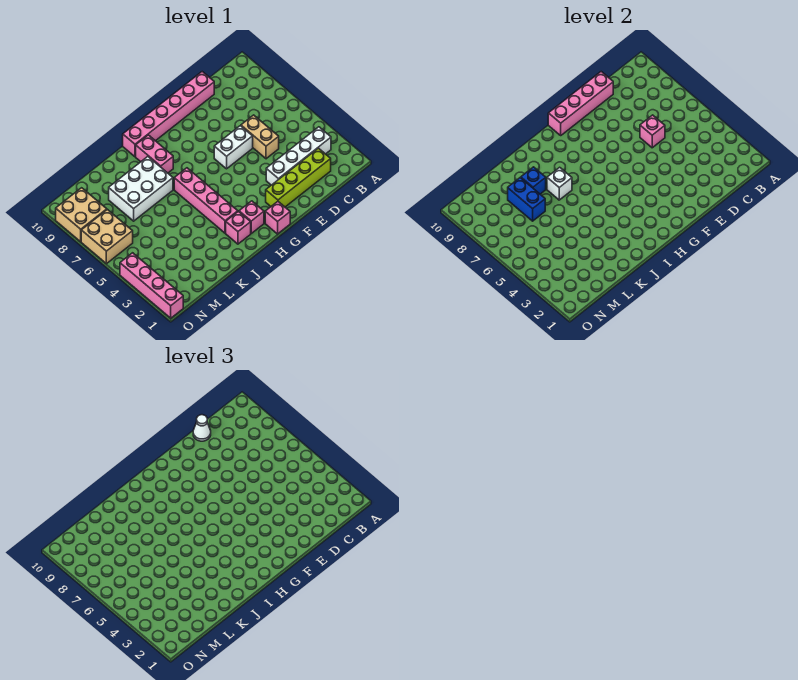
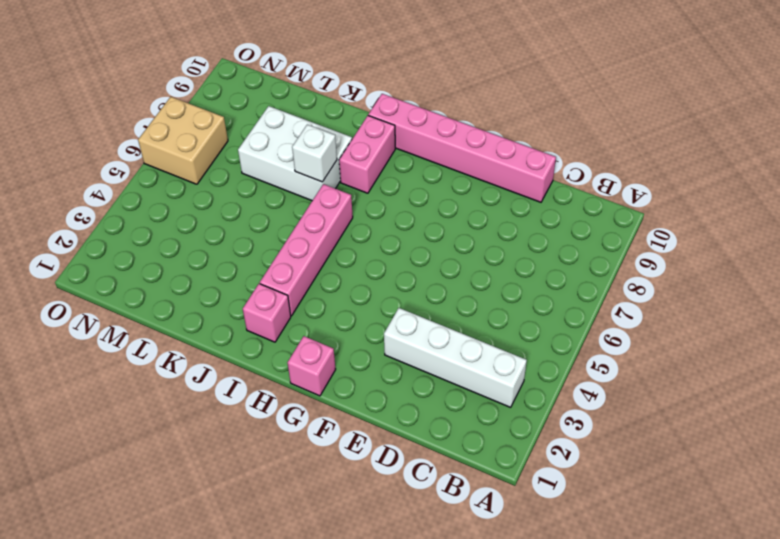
none -> lime brick C2:F2 level 1
none -> tan brick D5:D6 level 1
none -> white brick E6:F6 level 1

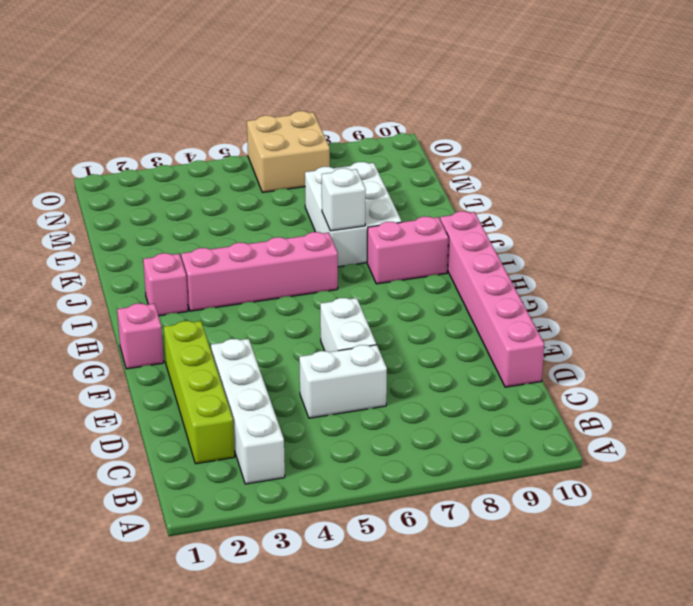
white brick D5:D6 level 1 -> tan brick D5:D6 level 1
none -> pink brick H2 level 1
none -> tan brick N8:O9 level 1
none -> pink brick O1:O4 level 1

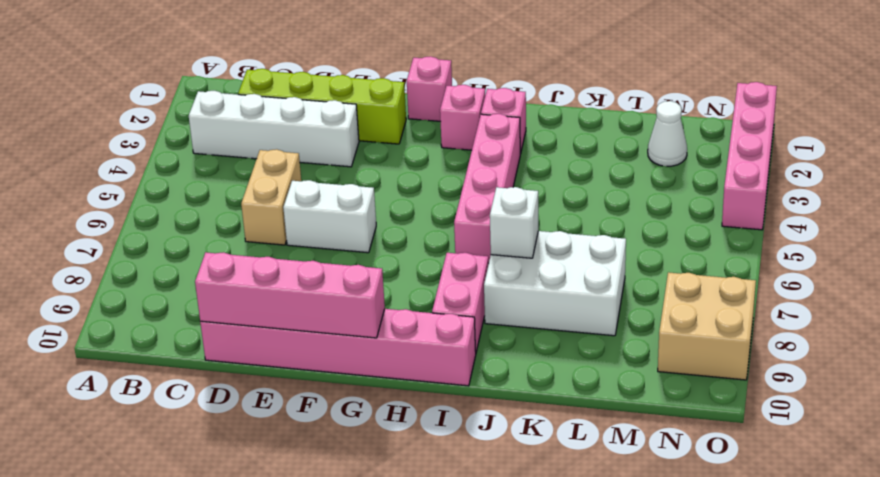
white cone M2 level 1 -> white cone D10 level 3
none -> tan brick N6:O7 level 1
none -> pink brick D6 level 2
none -> blue brick K8 level 2

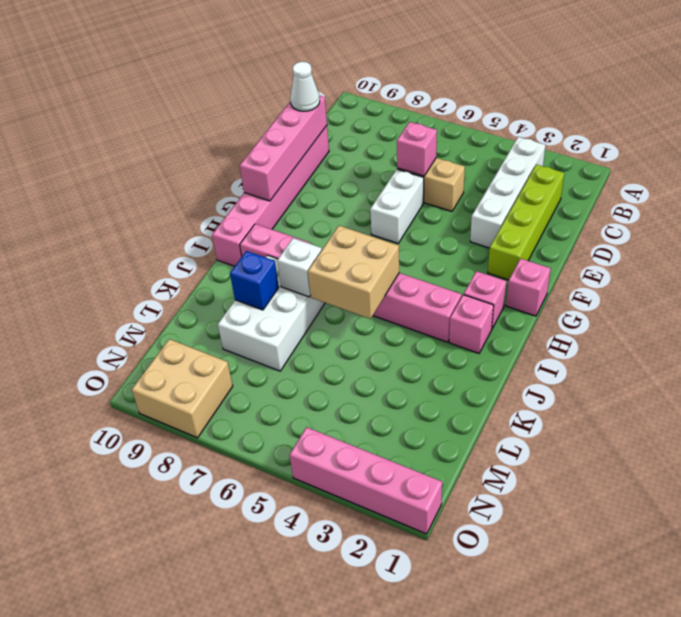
tan brick I5:J6 level 2 -> tan brick N6:O7 level 1
none -> blue brick L7:L8 level 2

